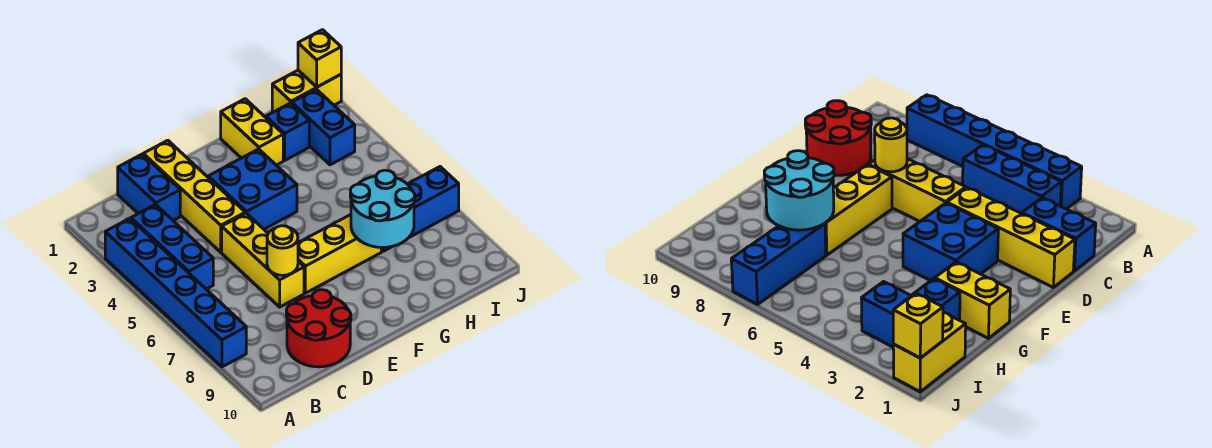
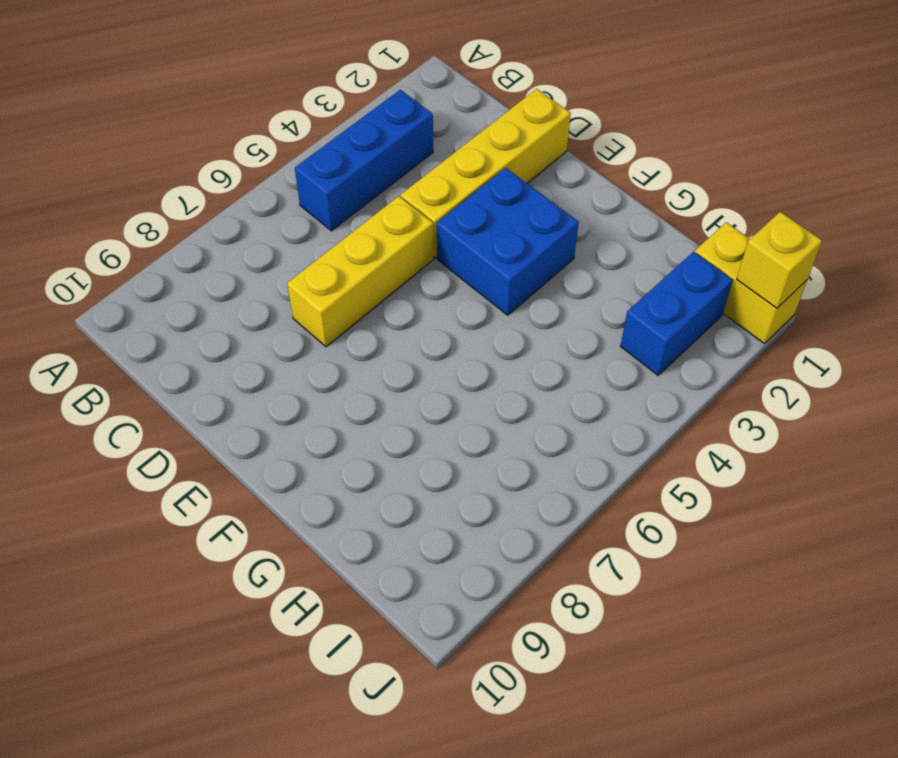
none -> blue brick A3:A8 level 1
none -> blue brick C1:C2 level 1
none -> red round brick C9:D10 level 1

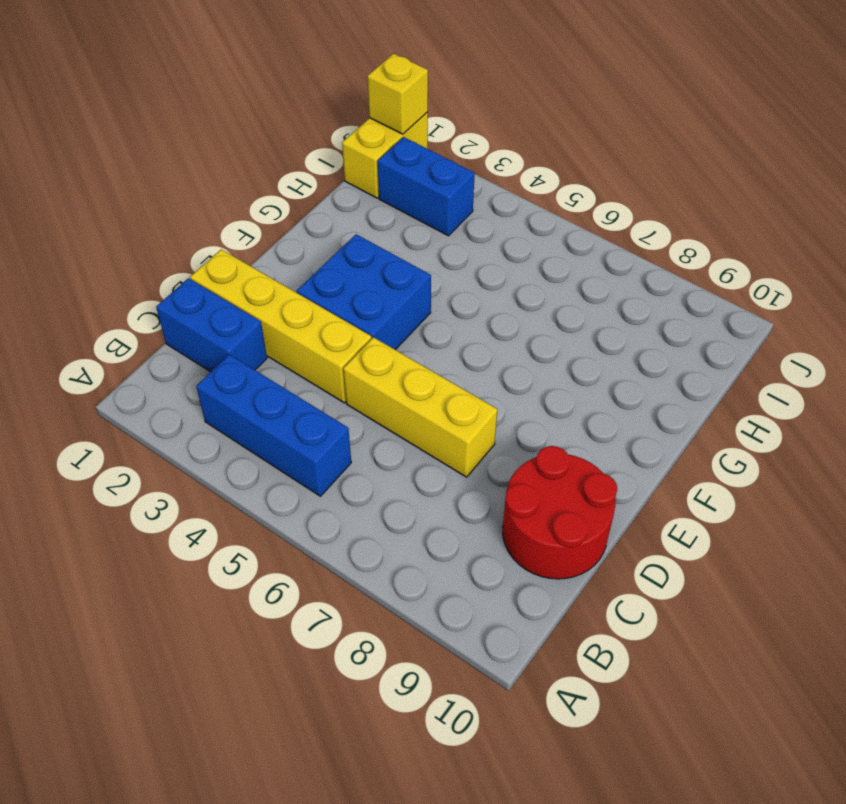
none -> blue brick A3:A8 level 1
none -> yellow brick E7:G7 level 1
none -> yellow brick G1:G2 level 1

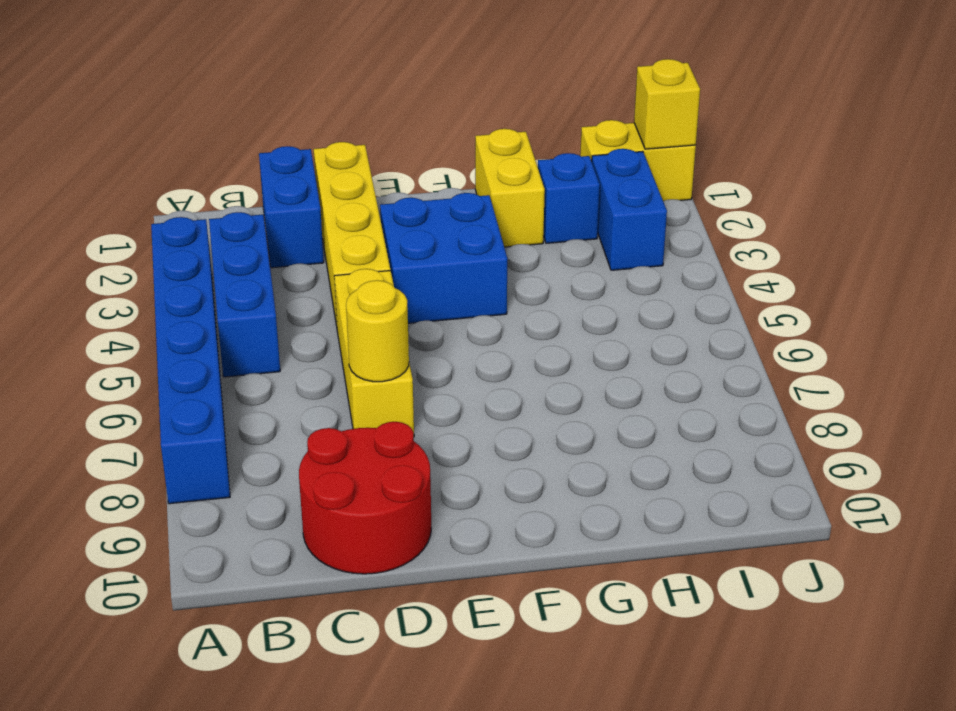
none -> yellow brick E7:G7 level 1
none -> blue brick H7:J7 level 1
none -> cyan round brick G7:H8 level 2

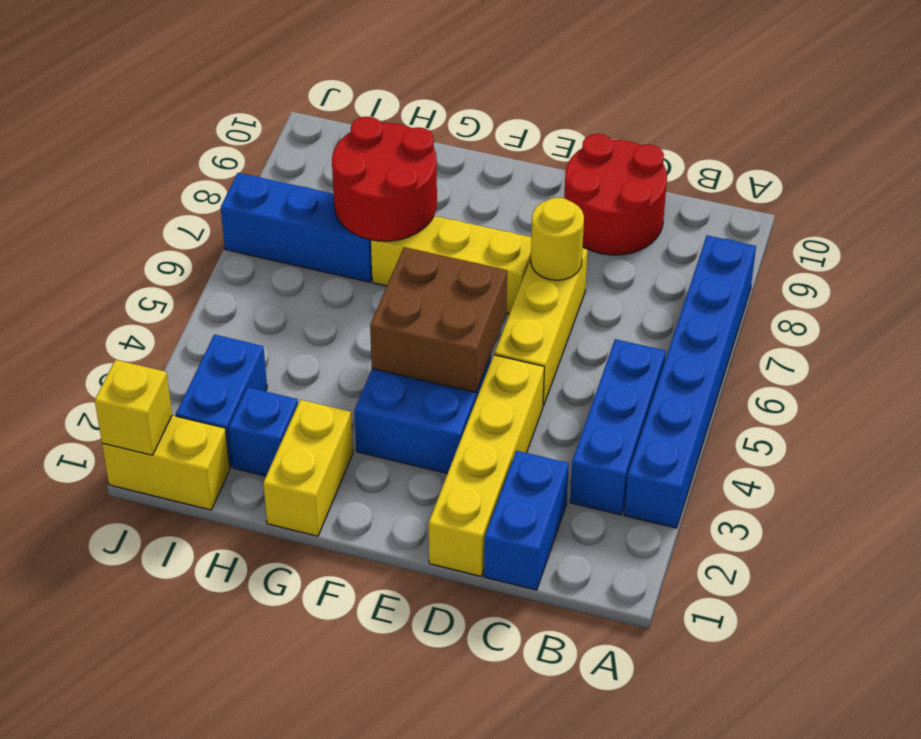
brown brick E4:F5 level 2 -> none
red round brick G7:H8 level 2 -> cyan round brick G7:H8 level 2

